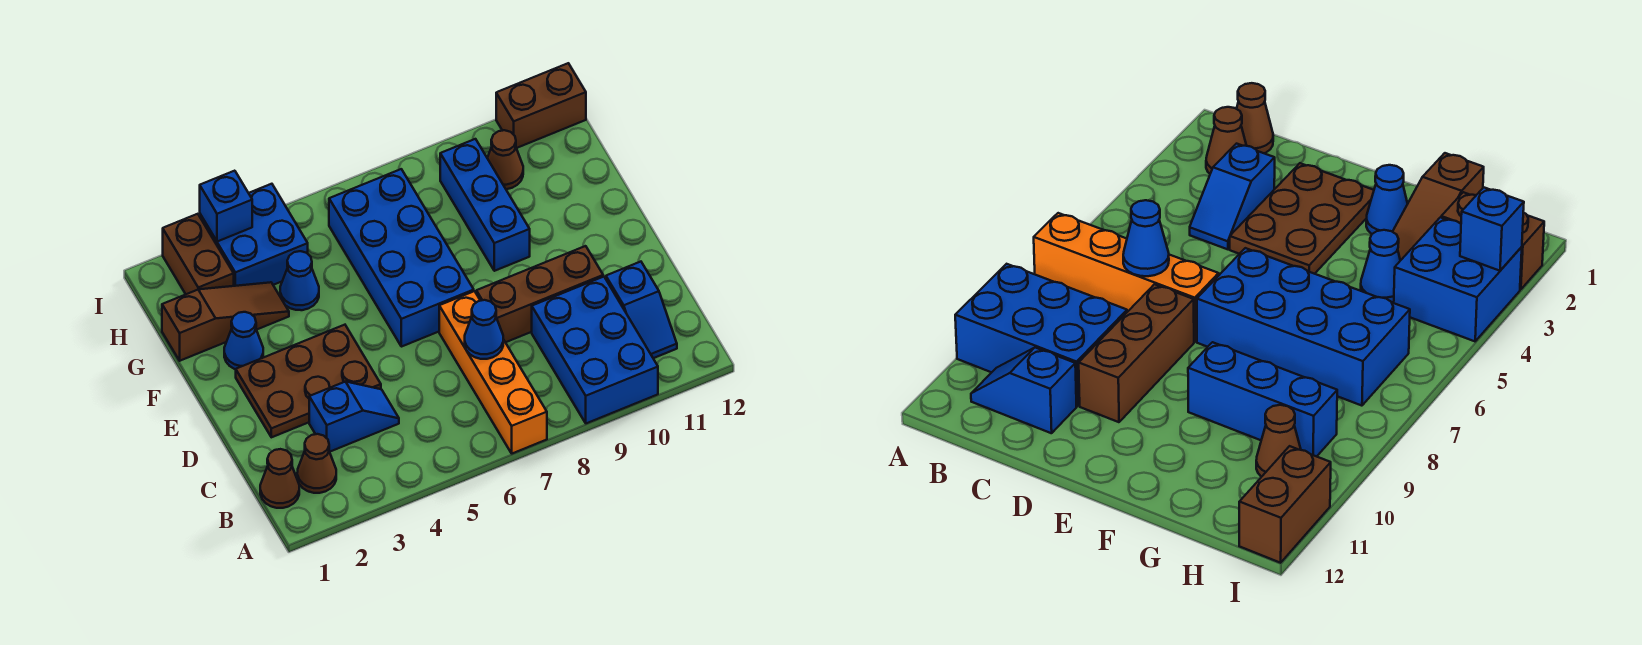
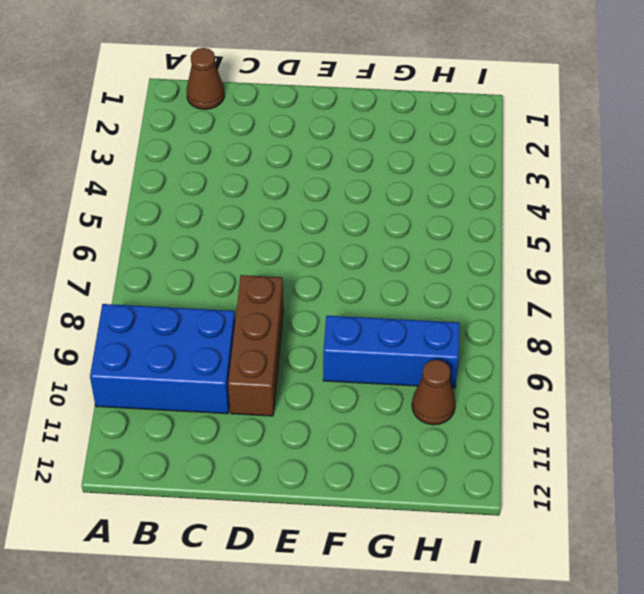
none -> orange brick A7:D7 level 1
none -> brown cone B2 level 1
none -> blue slope B11:C11 level 1 top C

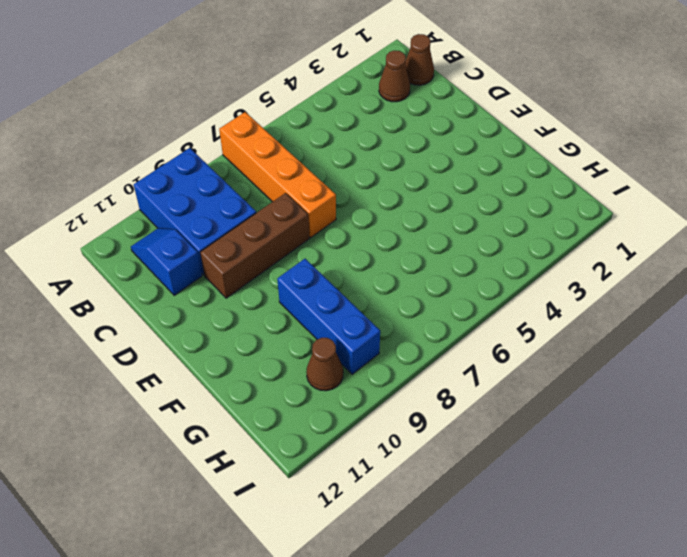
none -> blue slope C3:C4 level 1 top 3
none -> brown plate D2:E4 level 1
none -> blue brick E6:H7 level 1

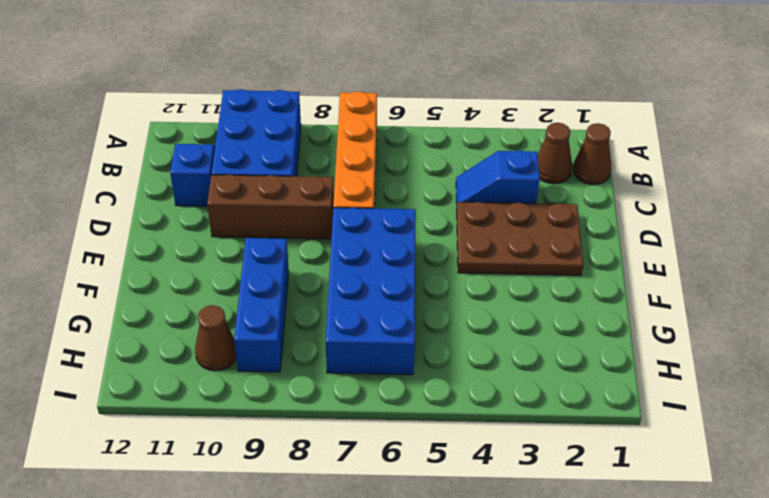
none -> blue cone F2 level 1
none -> brown slope G1:G3 level 1 top 1
none -> blue cone G4 level 1

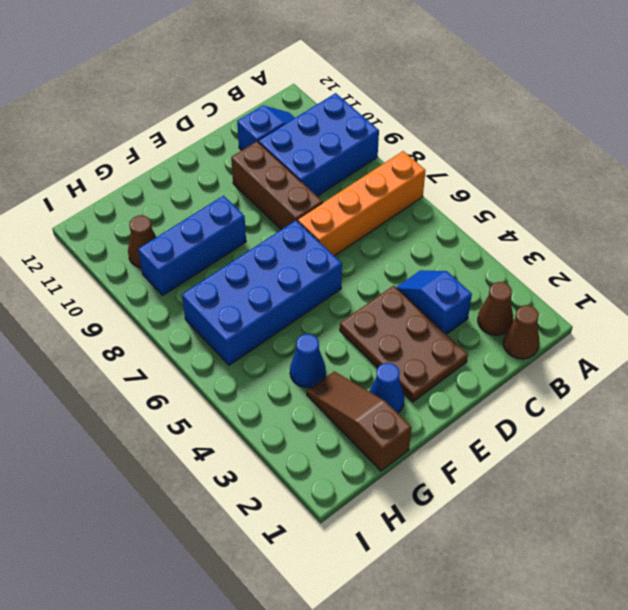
none -> brown brick H2:I2 level 1
none -> blue brick H3:I4 level 1
none -> brown brick I11:I12 level 1

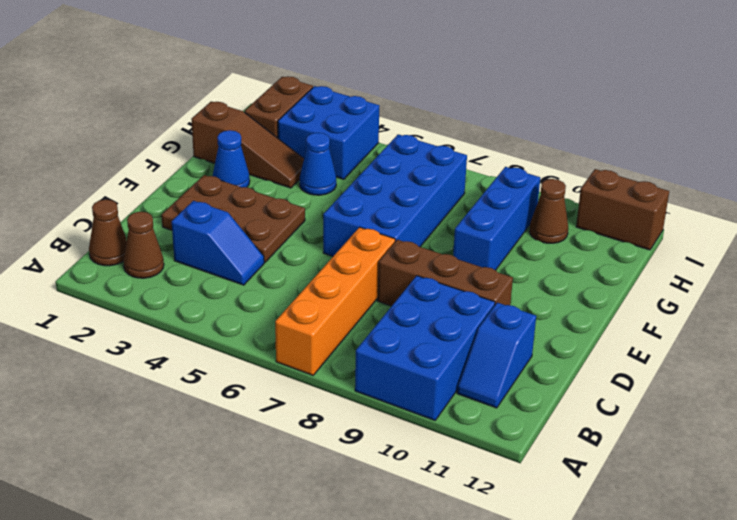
none -> blue cone C7 level 2
none -> blue brick I3 level 2

